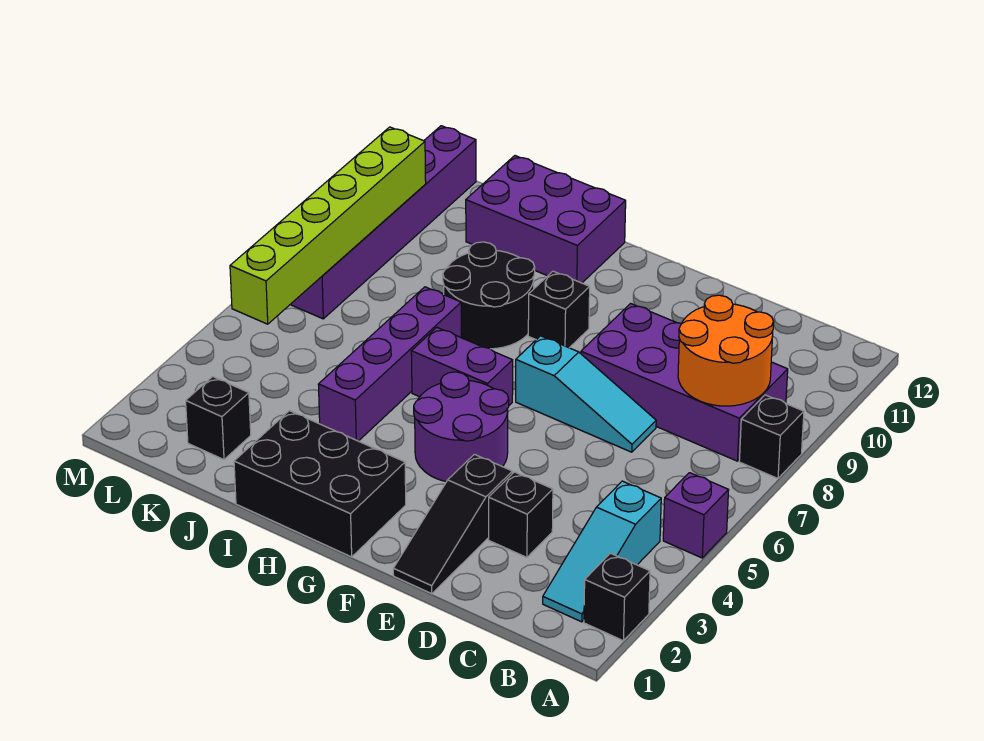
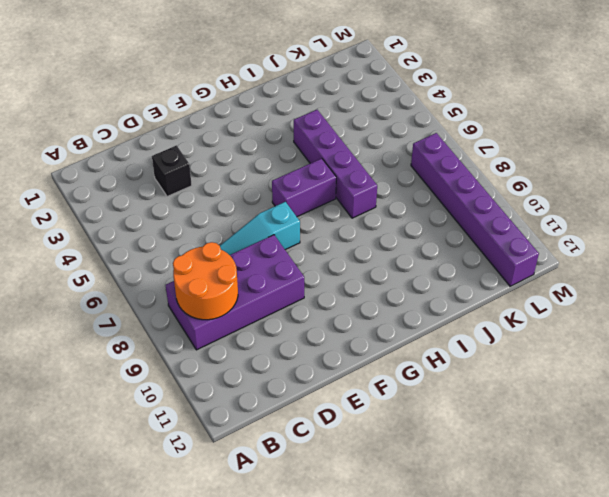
none -> black brick A2 level 1
none -> purple brick A5 level 1
none -> black brick A8 level 1

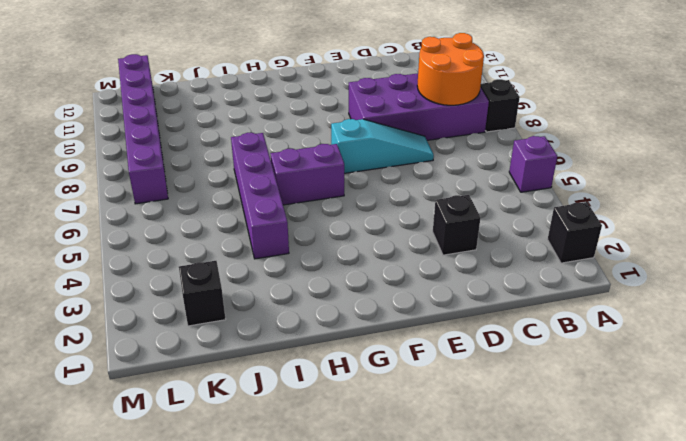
none -> cyan slope B2:B4 level 1 top 4
none -> black slope E1:E3 level 1 top 3
none -> purple round brick F4:G5 level 1

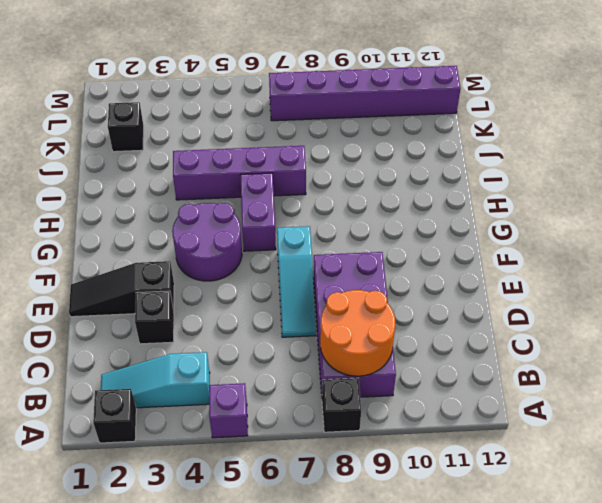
none -> black brick G1:I2 level 1
none -> black brick G9 level 1
none -> black round brick H8:I9 level 1

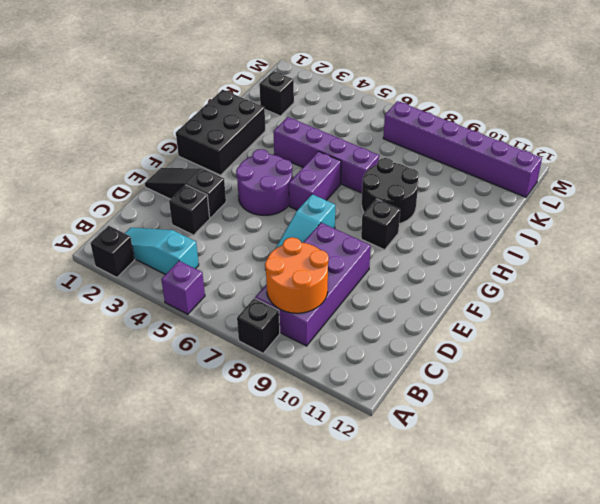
none -> purple brick H11:J12 level 1
none -> lime brick L5:L10 level 2

